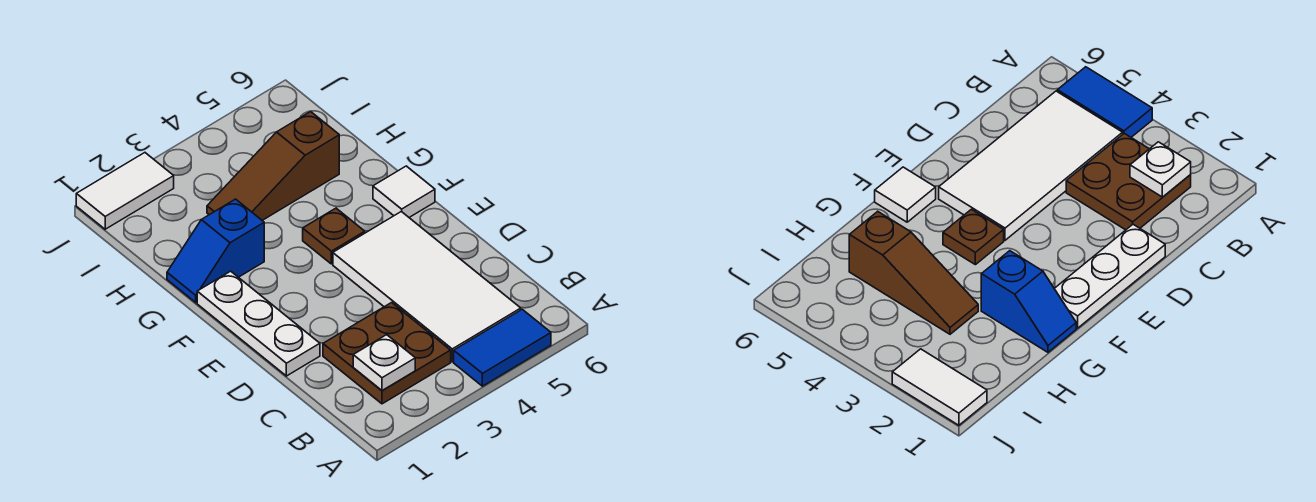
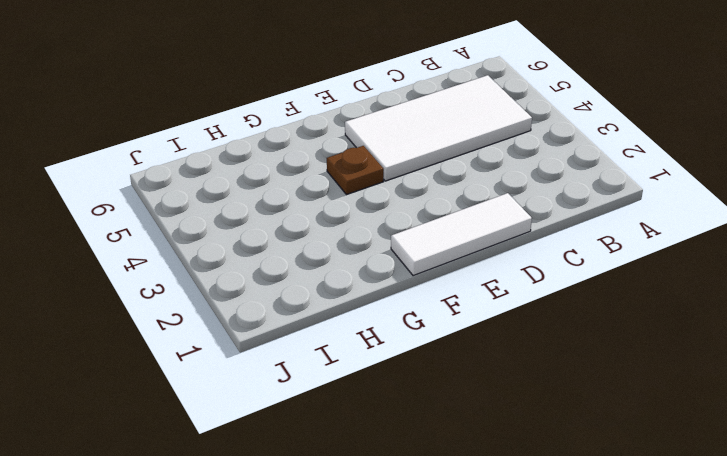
white tile D1:F1 level 1 -> white plate D1:F1 level 1
none -> blue tile A4:A5 level 1
none -> brown plate B2:C3 level 1

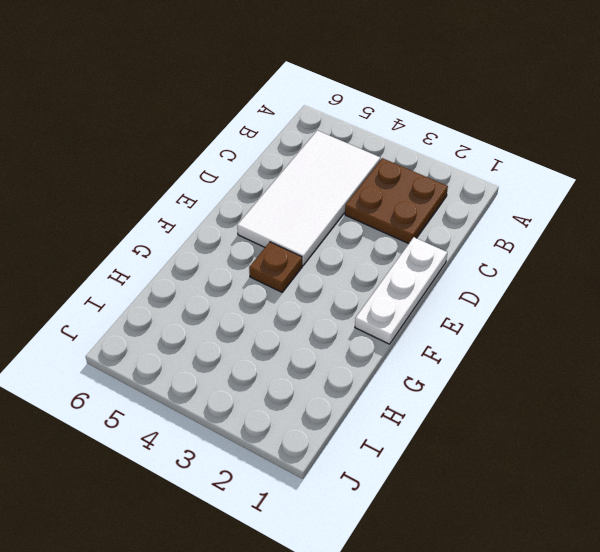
none -> blue tile A4:A5 level 1
none -> white tile F6 level 1

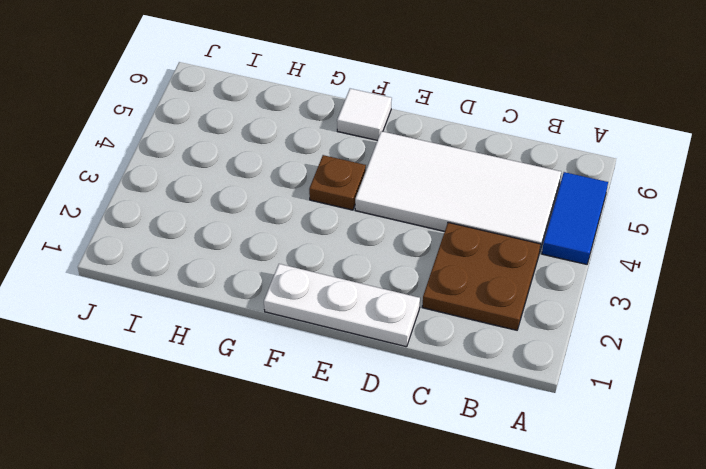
none -> blue slope G1:G2 level 1 top 2
none -> brown slope H3:H5 level 1 top 5

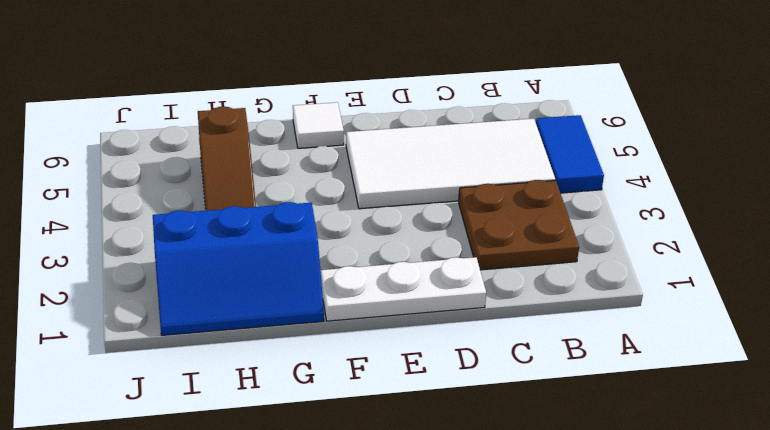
blue slope G1:I2 level 1 top 2 -> blue slope G1:G2 level 1 top 2
none -> brown plate F4 level 1
none -> white tile J1:J2 level 1

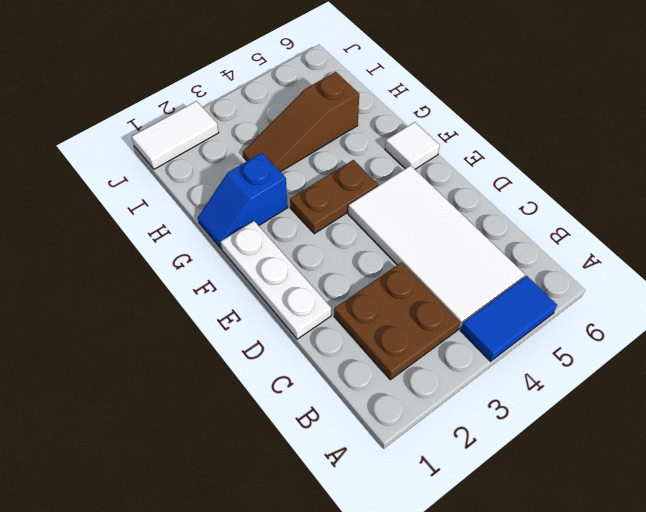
brown plate F3:F4 level 1 -> brown plate F4 level 1
none -> white plate B2 level 2

